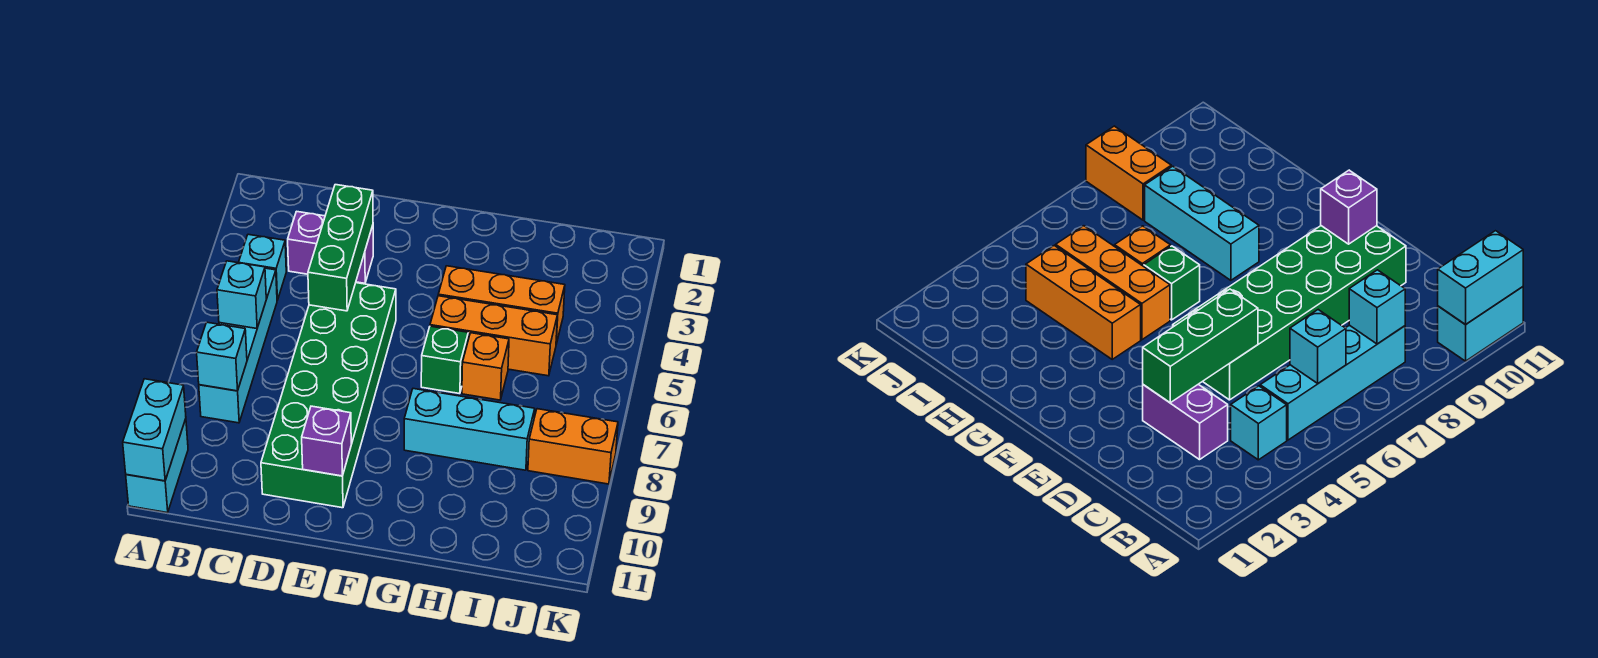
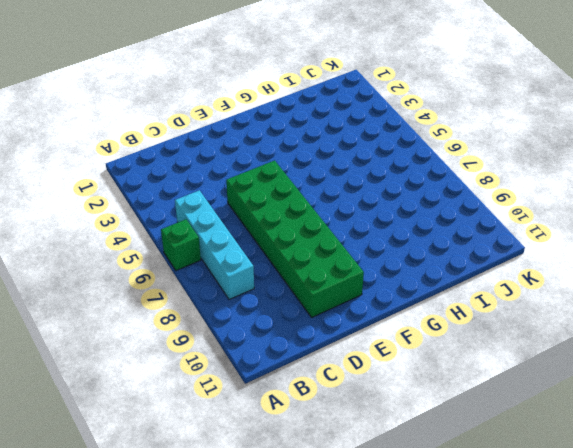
green brick A6 level 1 -> green brick G6 level 1
none -> cyan brick A10:A11 level 1
none -> cyan brick B4 level 1
none -> purple brick C3:D3 level 1

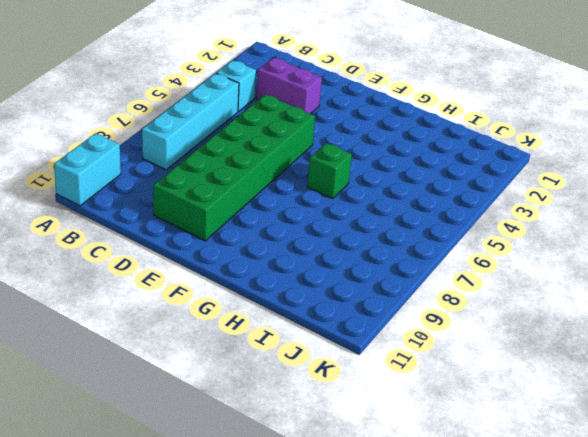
none -> orange brick G4:I4 level 1
none -> orange brick G5:I5 level 1
none -> cyan brick G8:I8 level 1

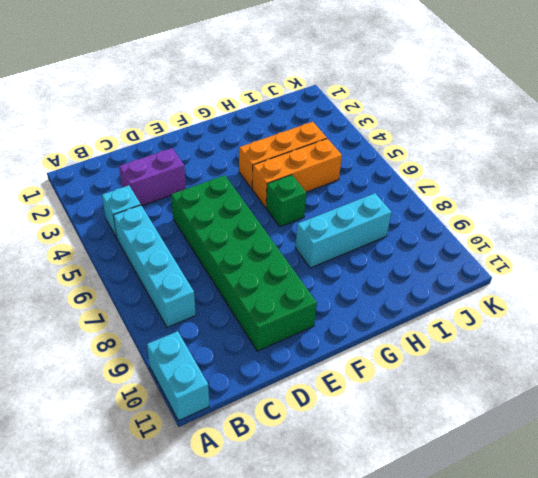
none -> orange brick H6 level 1
none -> orange brick J8:K8 level 1
none -> cyan brick A10:A11 level 2

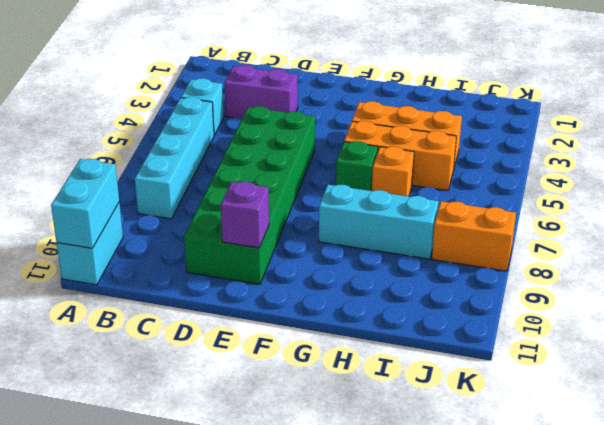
none -> cyan brick B6 level 2
none -> cyan brick B8 level 2
none -> green brick D3:D5 level 2

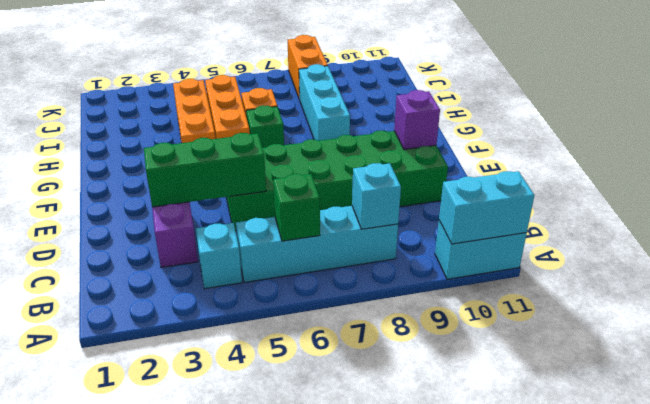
green brick B6 level 2 -> cyan brick B6 level 2

